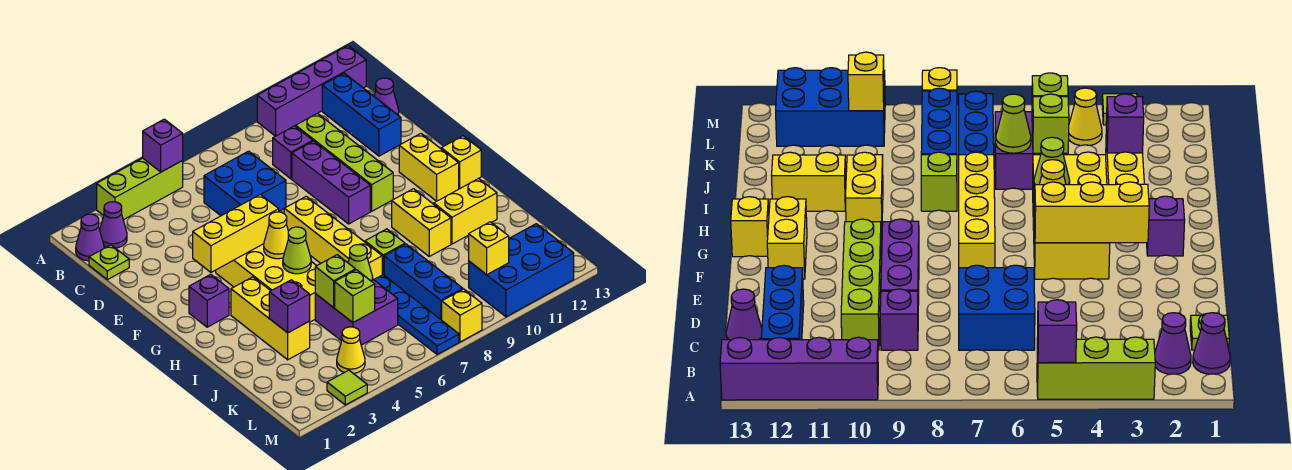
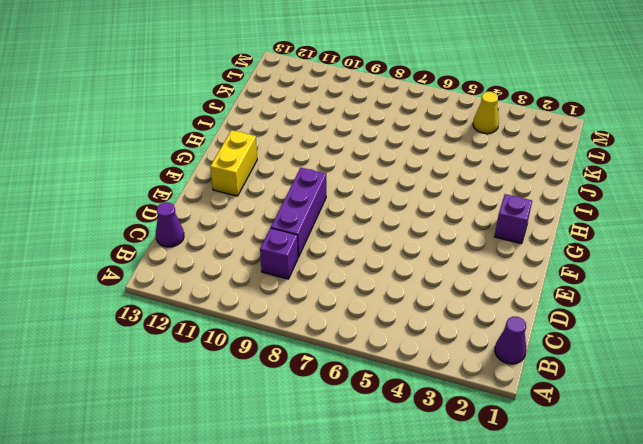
none -> lime brick A3:A5 level 1
none -> purple brick A10:A13 level 1
none -> purple cone B2 level 1
none -> blue brick B12:D12 level 1

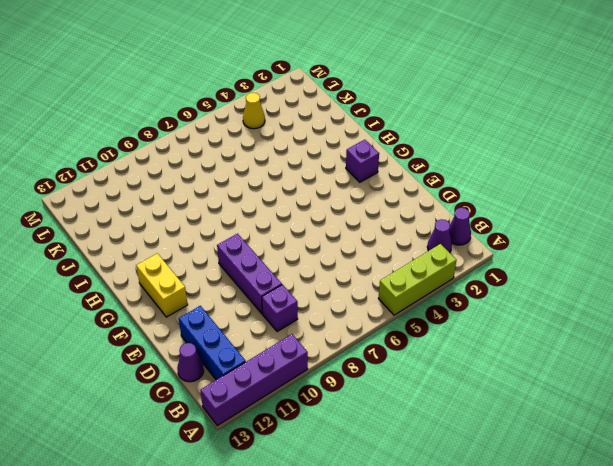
none -> lime plate C1 level 1
none -> blue brick C6:D7 level 1
none -> lime brick C10:F10 level 1
none -> yellow brick F4:I5 level 1

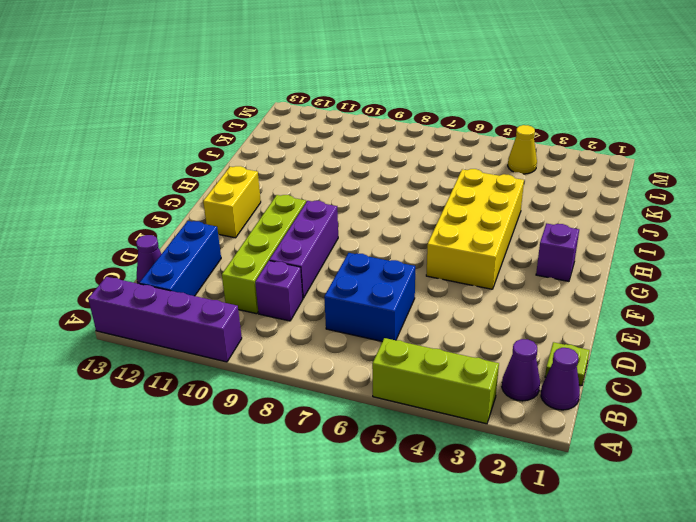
none -> yellow brick F7:I7 level 1
none -> yellow brick G13 level 1
none -> yellow brick H3:J3 level 1
none -> yellow brick H10:I10 level 1

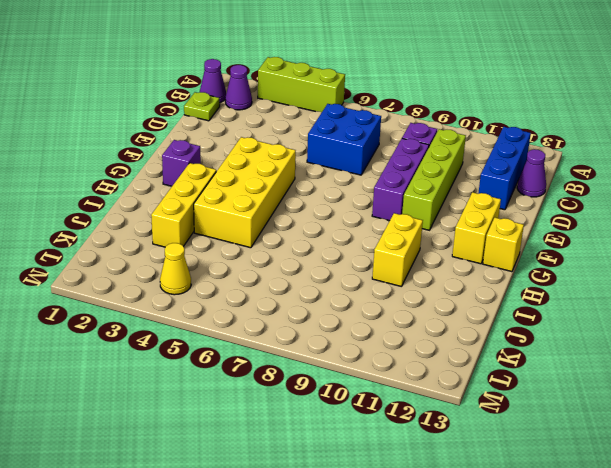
none -> purple brick A10:A13 level 1
none -> yellow brick F7:I7 level 1
none -> lime brick I8 level 1
none -> yellow brick I11:I12 level 1

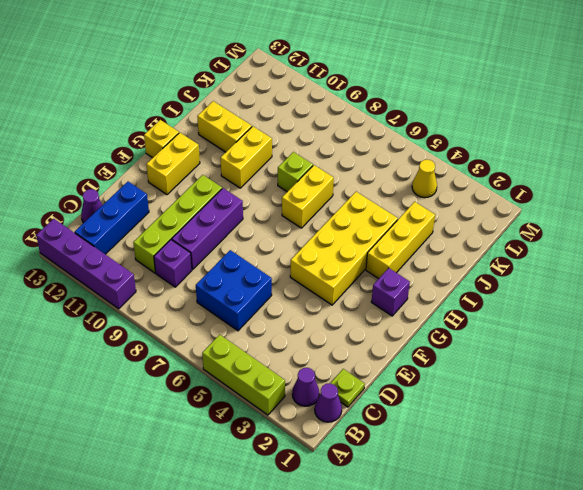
yellow brick H7:I7 level 1 -> yellow brick F7:I7 level 1
none -> purple brick J5:K6 level 1
none -> blue plate J7:M7 level 1
none -> blue brick J8:L8 level 1
none -> blue brick L10:M12 level 1

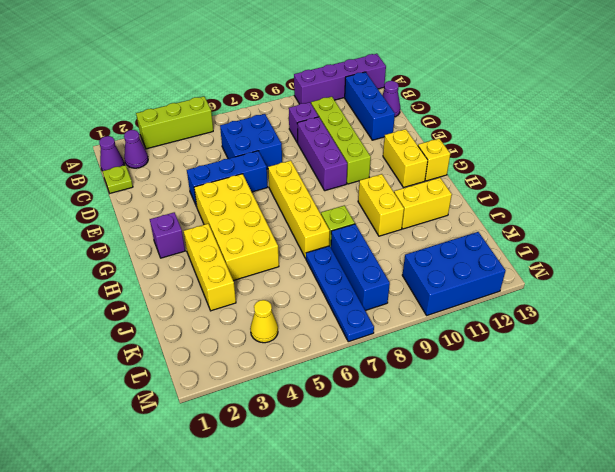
blue brick E4:E6 level 1 -> none
none -> purple brick J5:K6 level 1
none -> lime tile M3 level 1
none -> yellow brick M8 level 1
none -> purple brick A5 level 2

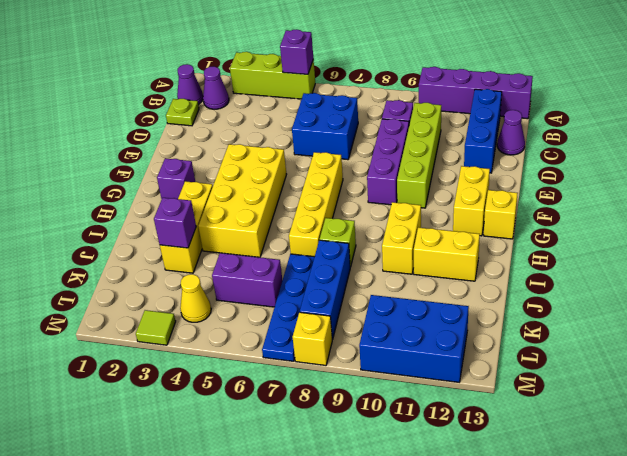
purple brick K5:K6 level 1 -> purple brick J5:K6 level 1
none -> yellow brick F3:F5 level 2
none -> yellow cone G5 level 2
none -> lime cone H5 level 2
none -> lime brick J5 level 2

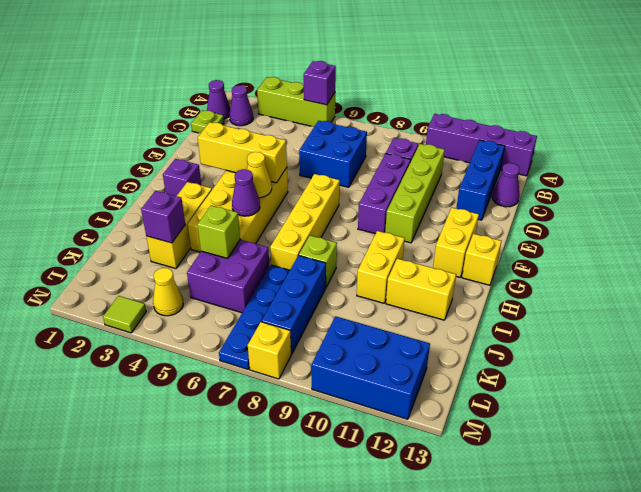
purple cone H5 level 2 -> lime cone H5 level 2
none -> lime cone J6 level 2
none -> lime brick K5 level 2
none -> yellow brick L10 level 2

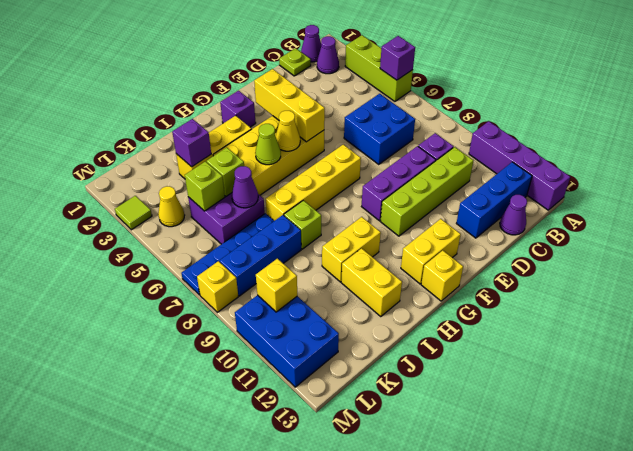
purple cone J6 level 2 -> lime cone J6 level 2

